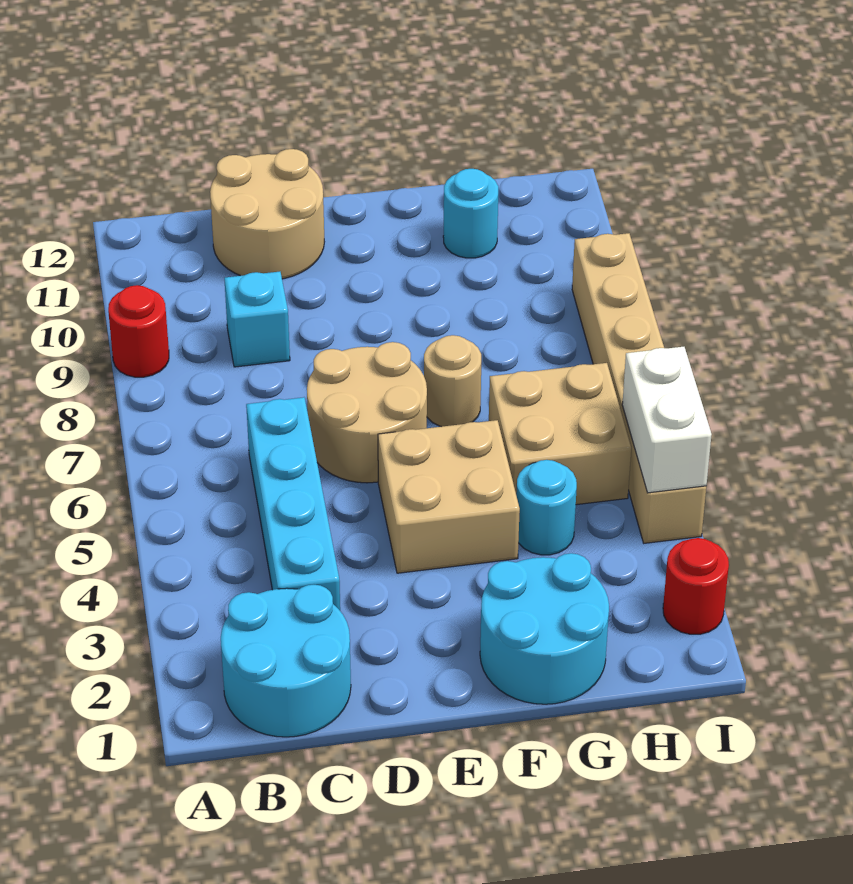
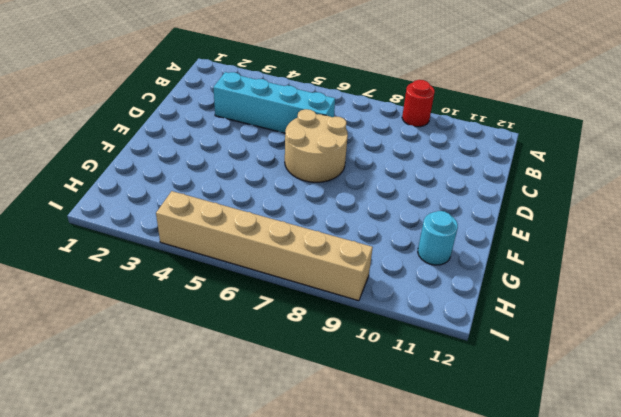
none -> cyan round brick B1:C2 level 1
none -> cyan brick C9 level 1
none -> tan round brick C11:D12 level 1

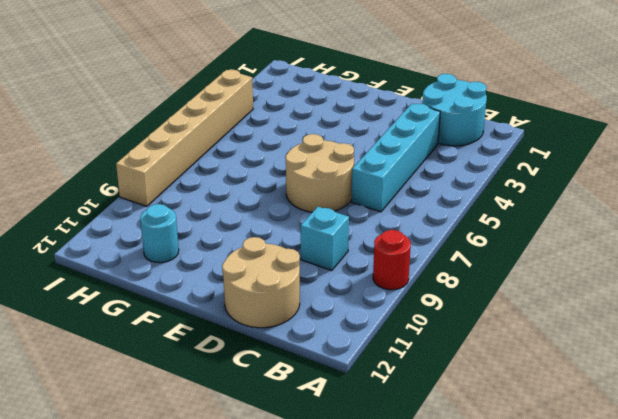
none -> tan brick E4:F5 level 1
none -> cyan round brick F1:G2 level 1
none -> tan round brick F7 level 1

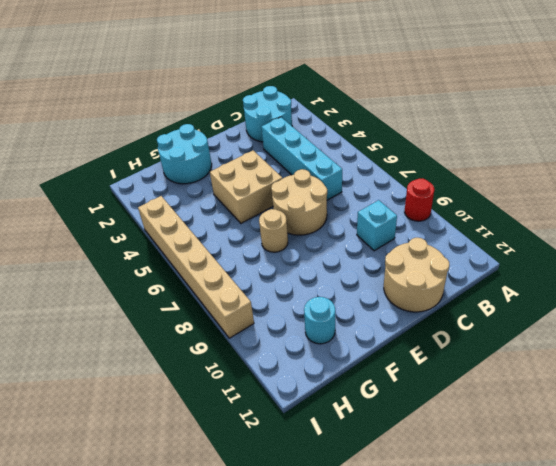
none -> cyan round brick G4 level 1
none -> tan brick G5:H6 level 1
none -> red round brick I2 level 1

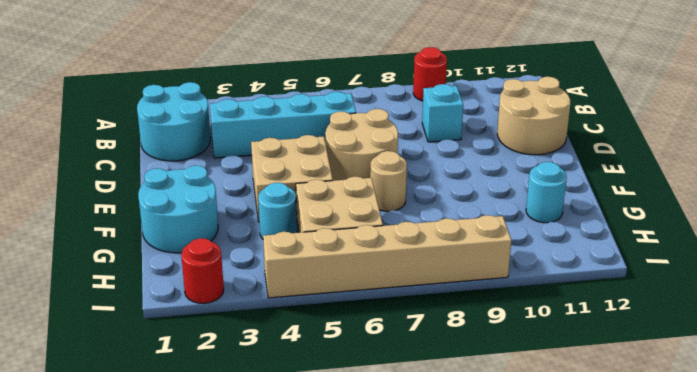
none -> white brick I4:I5 level 2

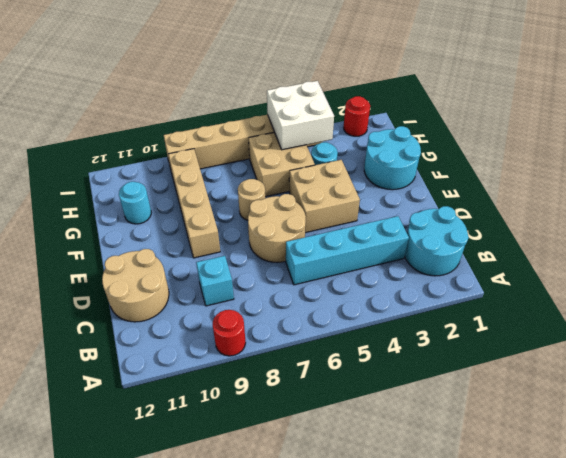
tan brick E9:H9 level 1 -> none
white brick H4:I5 level 2 -> white brick I4:I5 level 2

